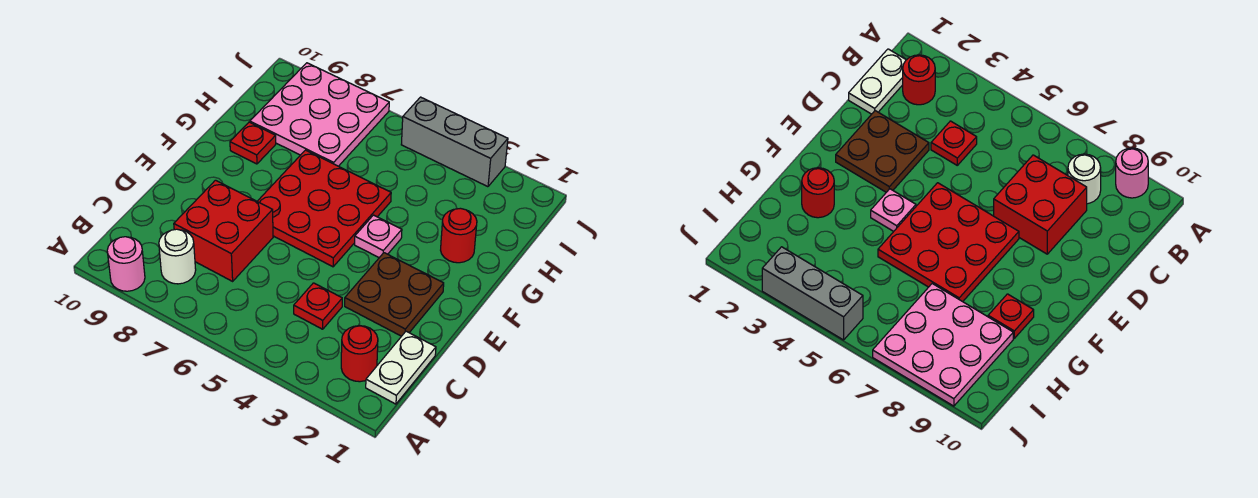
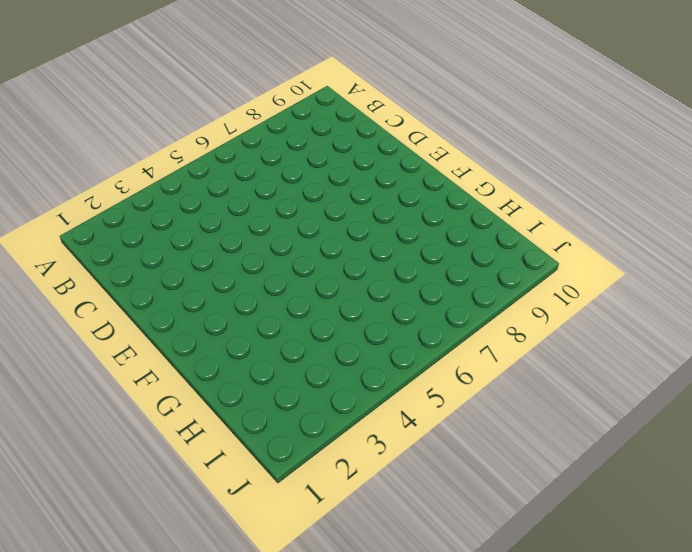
none -> pink round brick A9 level 1
none -> white plate B1:C1 level 1
none -> red round brick B2 level 1

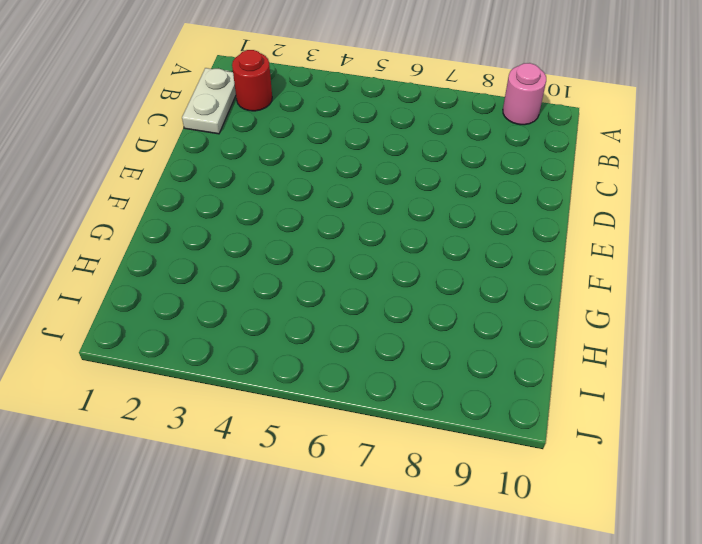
none -> white round brick B8 level 1
none -> red plate C4 level 1
none -> red brick C7:D8 level 1

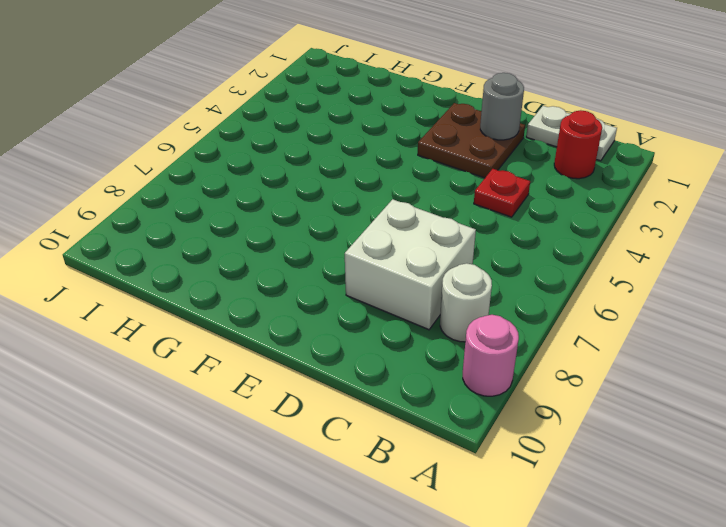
white brick C7:D8 level 1 -> red brick C7:D8 level 1
grey round brick D2 level 2 -> none
none -> red plate E5:G7 level 1
none -> pink plate F4 level 1
none -> red round brick G2 level 1

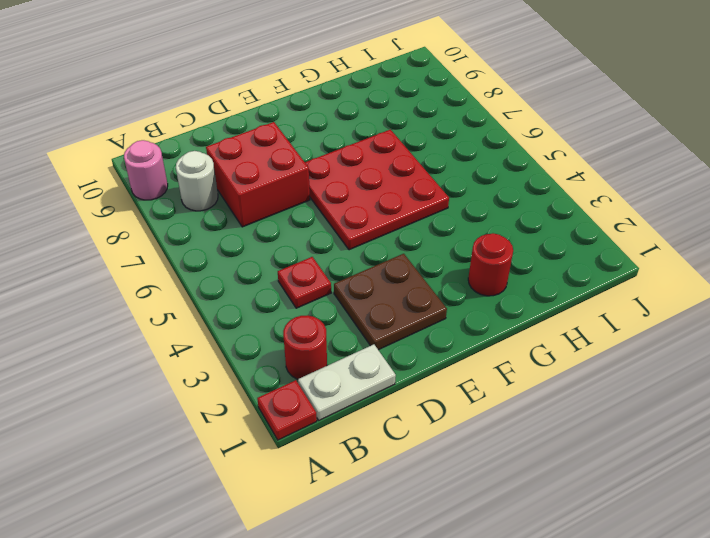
red plate A1 level 1 -> red plate G9 level 1
none -> pink plate F4 level 1
none -> pink plate H7:J9 level 1
none -> grey brick J3:J5 level 1

